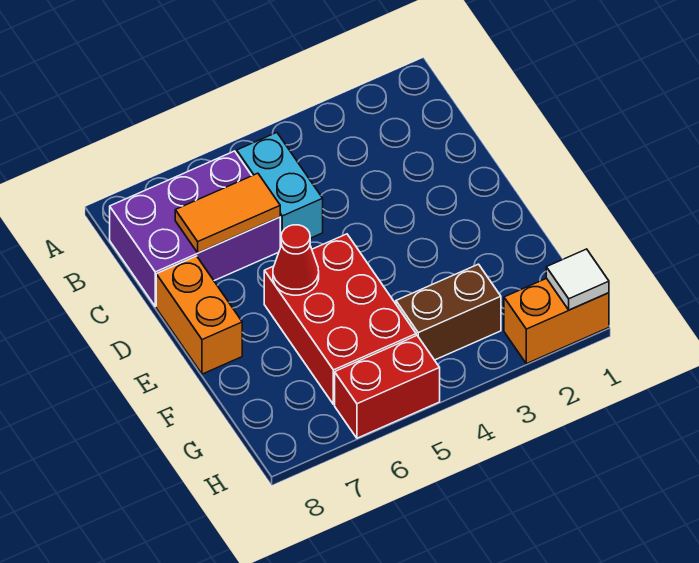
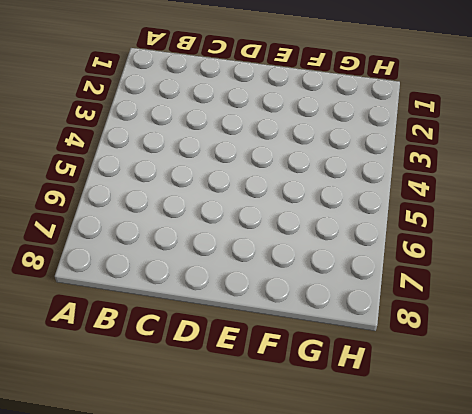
none -> cyan brick B5:C5 level 1
none -> purple brick B6:C8 level 1

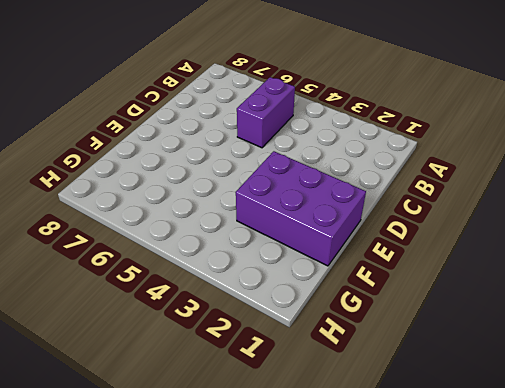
purple brick B5:C5 level 1 -> cyan brick B5:C5 level 1
purple brick E1:F3 level 1 -> purple brick B6:C8 level 1
none -> orange brick D8:E8 level 1
none -> red brick E5:G6 level 1

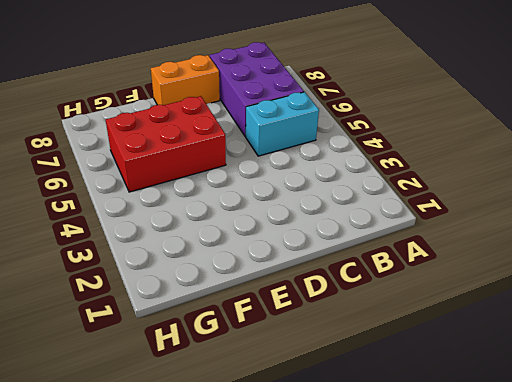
none -> brown brick G3:G4 level 1
none -> orange brick H1:H2 level 1

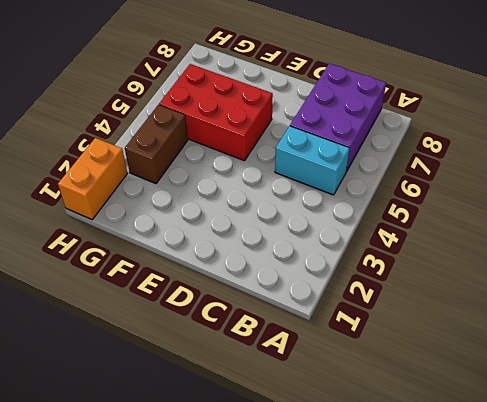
none -> orange brick D8:E8 level 1
none -> red brick H5:H6 level 1

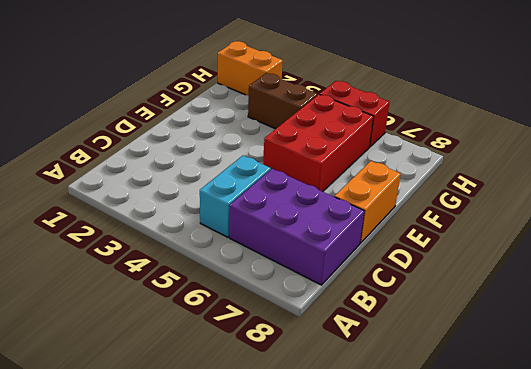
none -> orange tile C6:C7 level 2
none -> red cone E6 level 2

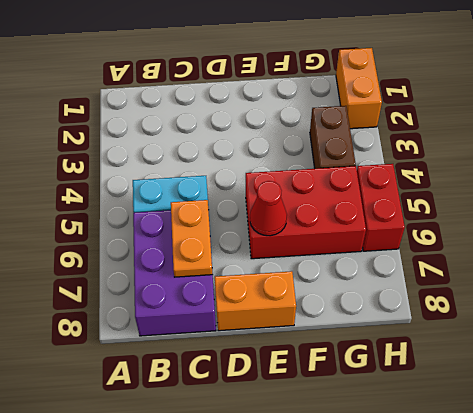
orange plate C6:C7 level 2 -> orange tile C6:C7 level 2
none -> white tile H1 level 2

